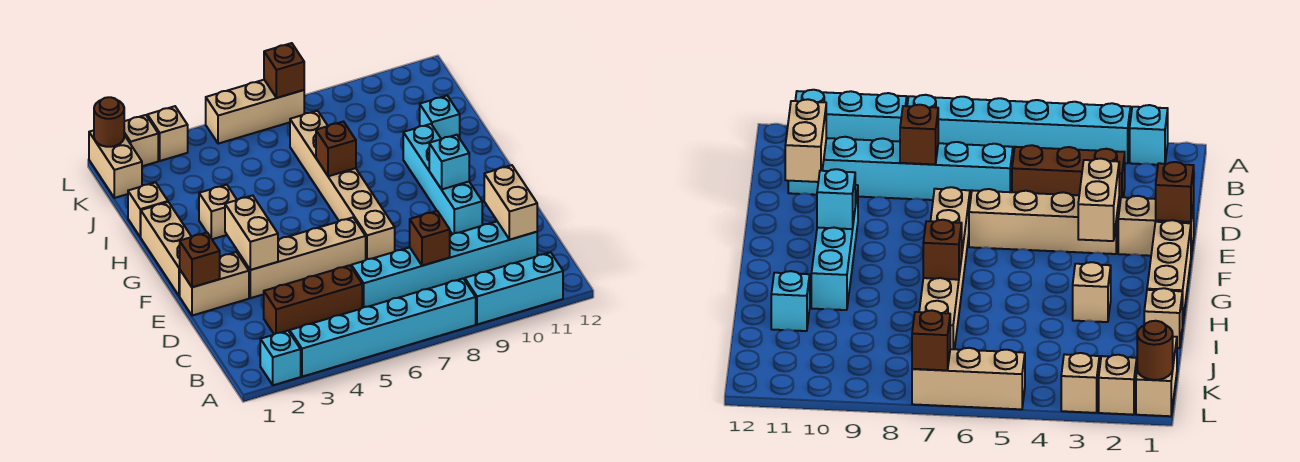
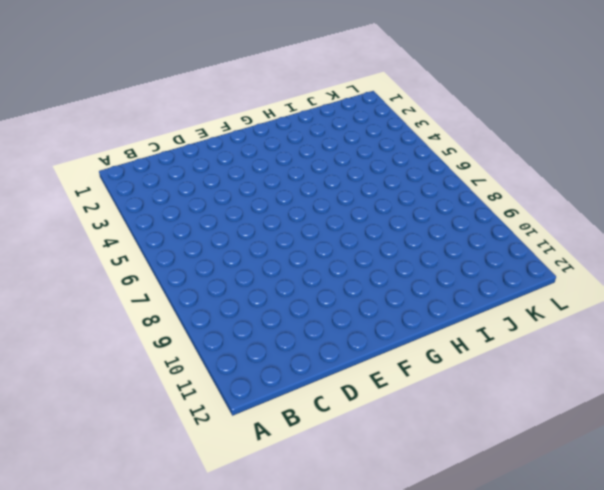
none -> cyan brick A2 level 1
none -> cyan brick A3:A8 level 1
none -> cyan brick A9:A11 level 1

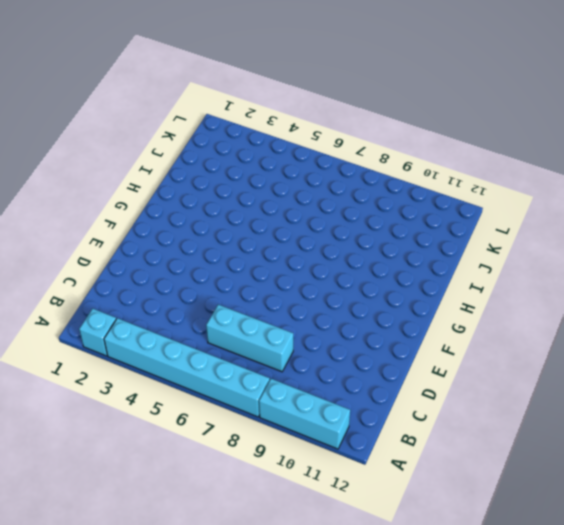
cyan brick C6:C8 level 1 -> cyan brick C6:C11 level 1
none -> brown brick C3:C5 level 1
none -> tan brick E1:E2 level 1
none -> tan brick E3:E6 level 1

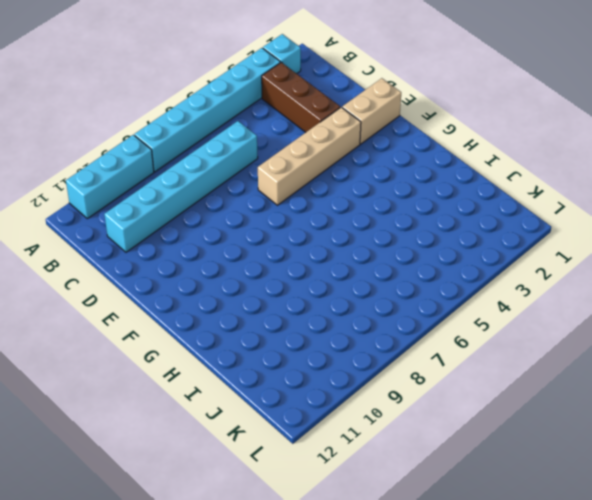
brown brick B3:D3 level 1 -> brown brick C3:C5 level 1
none -> tan brick E7:J7 level 1
none -> cyan brick E10:H10 level 1
none -> tan brick F1:H1 level 1

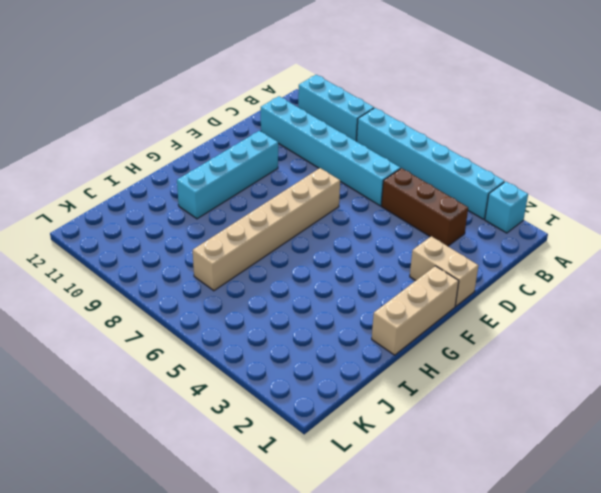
none -> tan brick E3:E6 level 1
none -> tan brick H3 level 1
none -> tan brick I1 level 1

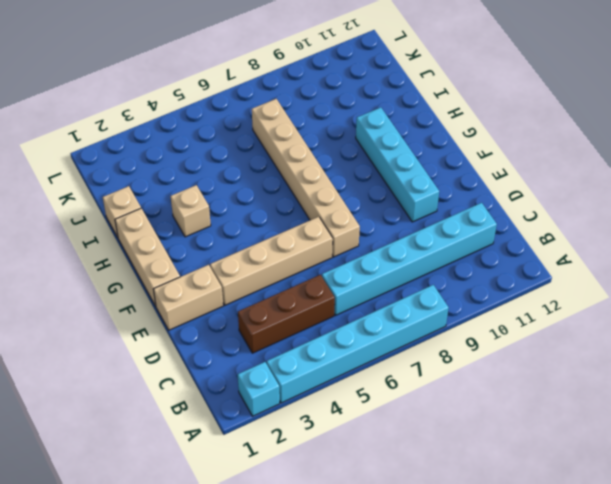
none -> cyan brick A9:A11 level 1
none -> cyan brick I11 level 1
none -> tan brick K1:L1 level 1

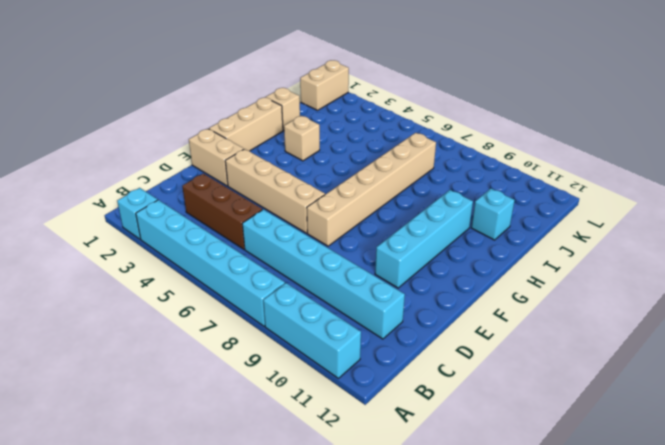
none -> tan brick L2 level 1
none -> tan brick L3 level 1
none -> tan brick L5:L7 level 1

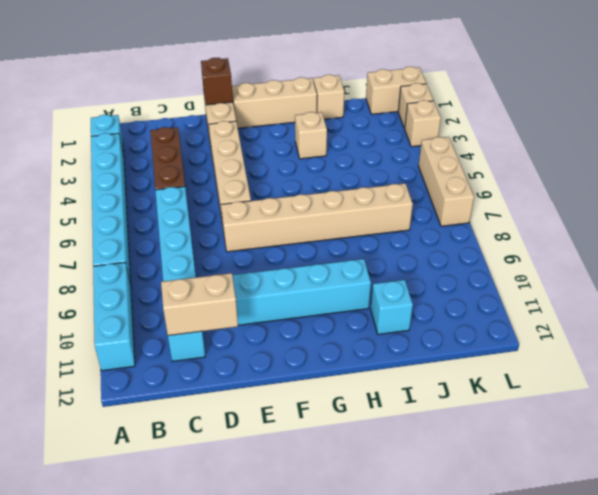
none -> brown brick C8 level 2
none -> tan brick E3:F3 level 2
none -> cyan brick F10 level 2

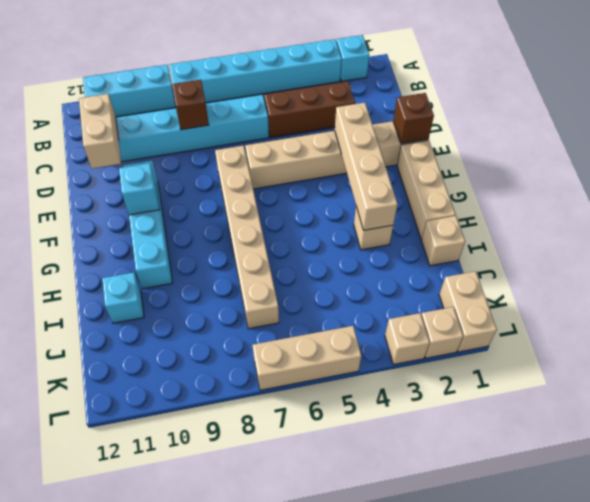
tan brick E3:H3 level 2 -> tan brick E3:F3 level 2
none -> brown brick H7 level 2
none -> brown round brick L1 level 2
none -> brown brick L7 level 2

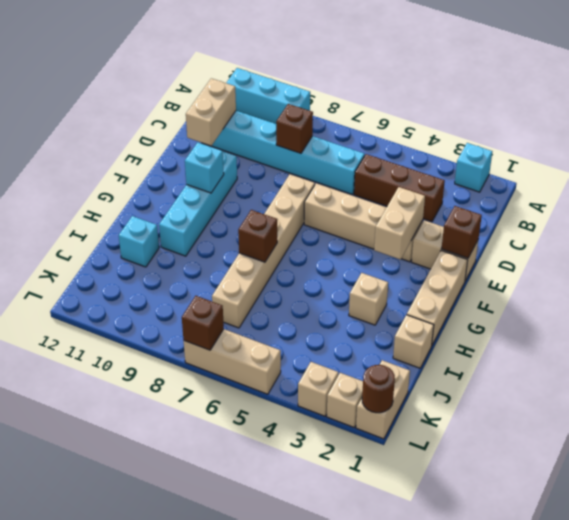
none -> cyan brick A3:A8 level 1

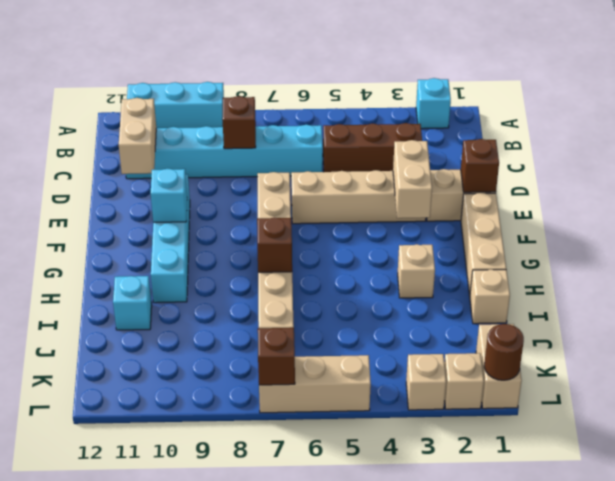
none -> cyan brick A3:A8 level 1

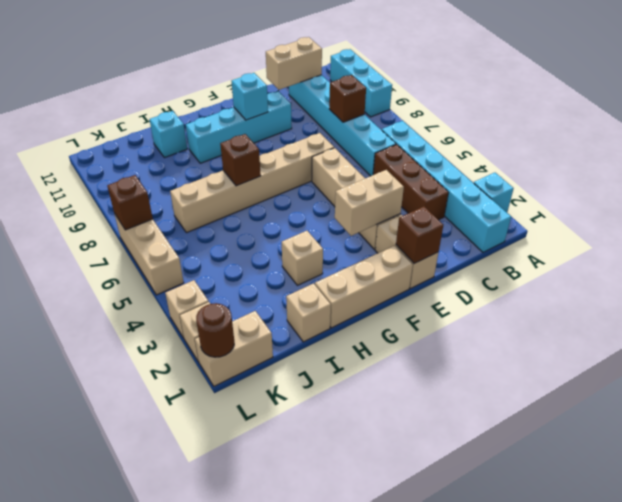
cyan brick B1:B6 level 1 -> cyan brick A3:A8 level 1

